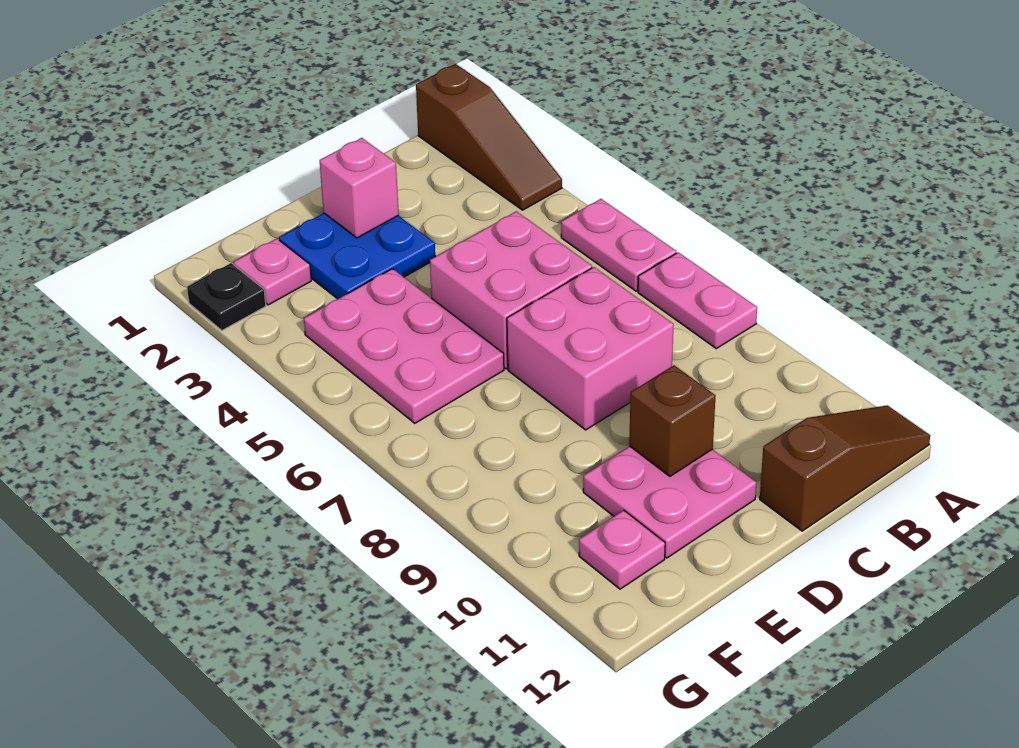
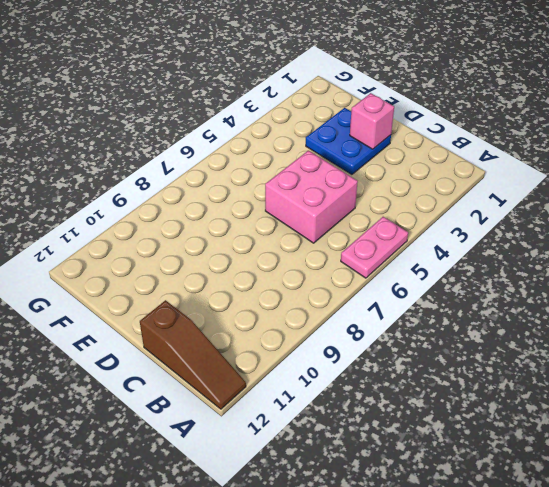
none -> brown slope A1:A3 level 1 top 1
none -> pink plate A7:A8 level 1
none -> pink brick C7:D8 level 1

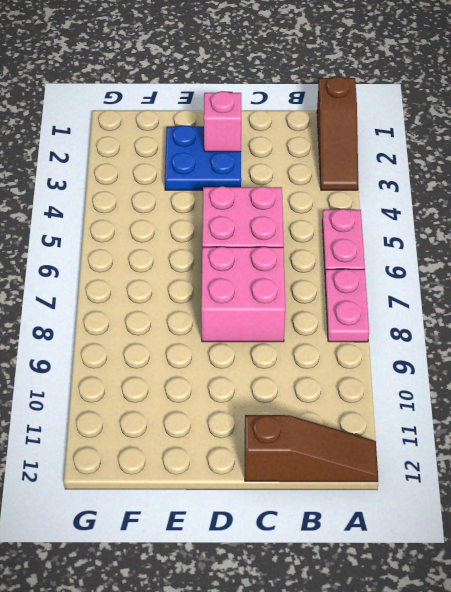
none -> pink plate D10:E11 level 1
none -> pink plate E4:F6 level 1
none -> pink plate F2 level 1

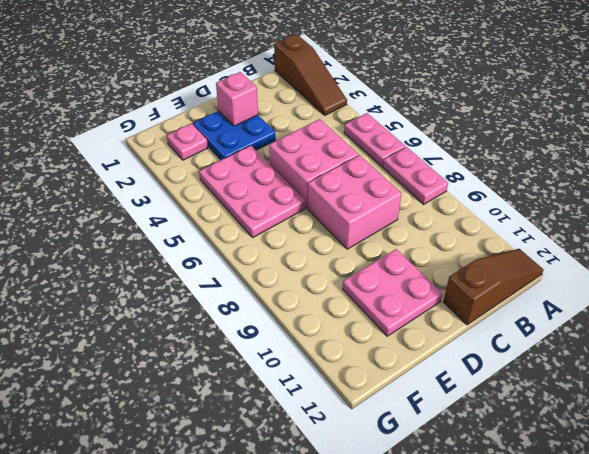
none -> pink plate F11 level 1
none -> black plate G2 level 1
none -> brown brick D10 level 2

